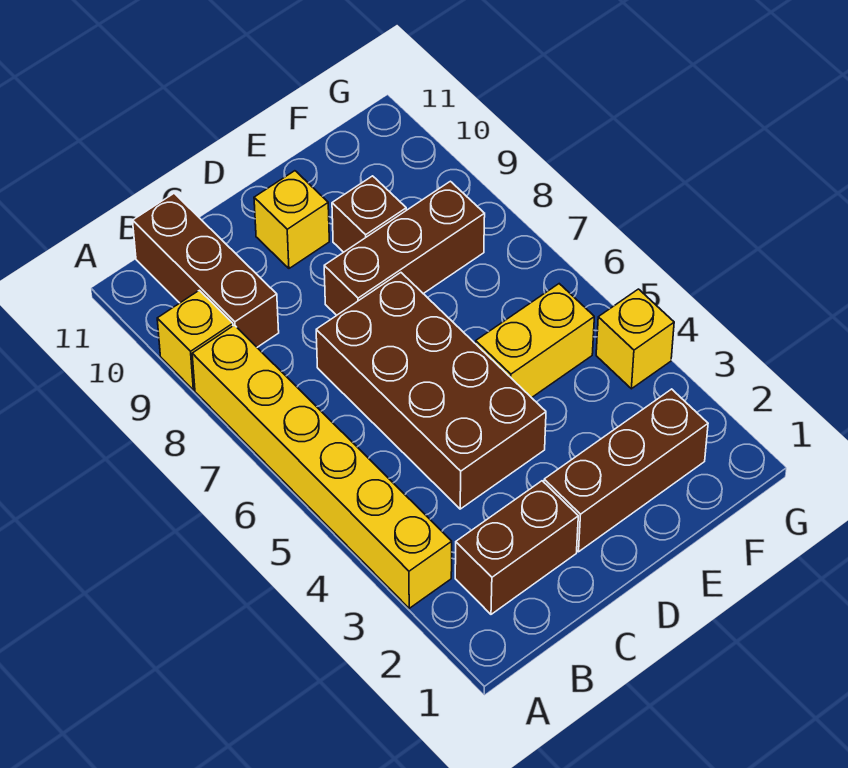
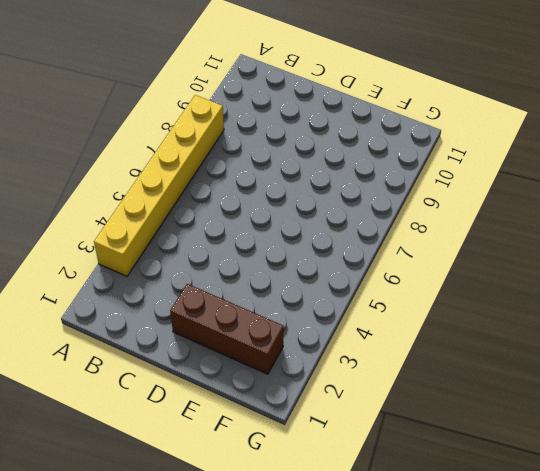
none -> yellow brick A9 level 1
none -> brown brick B2:C2 level 1

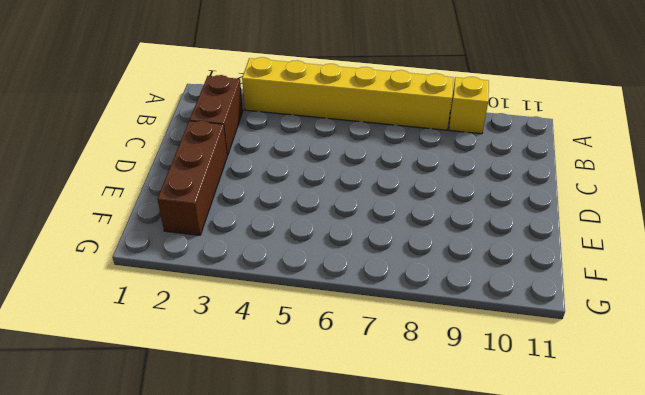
none -> brown brick B9:B11 level 1
none -> brown brick C4:D7 level 1

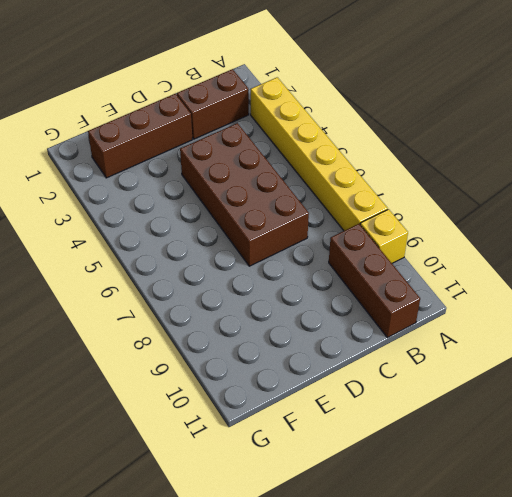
none -> brown brick D8:F8 level 1
none -> yellow brick D10 level 1

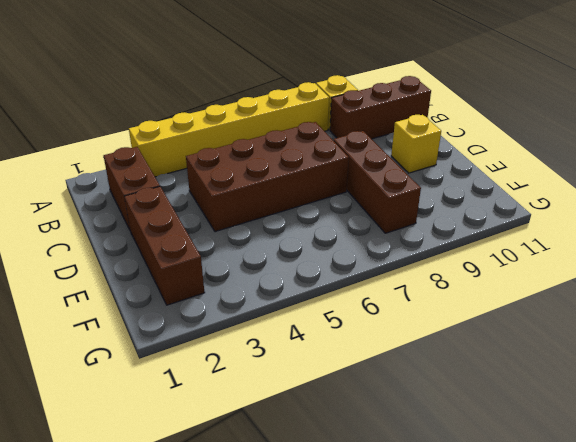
none -> yellow brick E5:F5 level 1
none -> brown brick E9 level 1

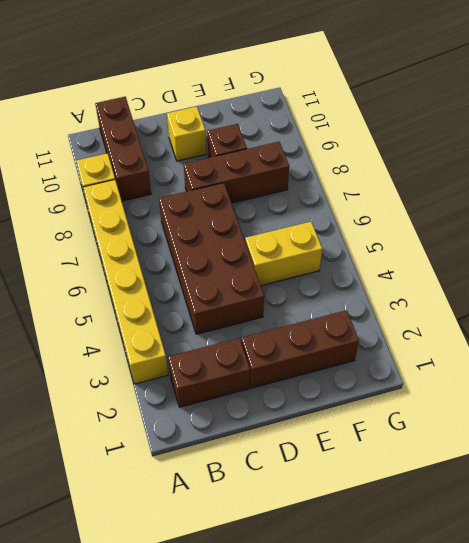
none -> yellow brick G4 level 1

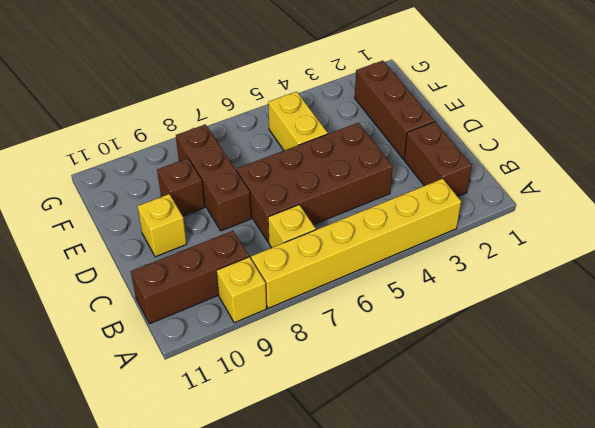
yellow brick B7 level 1 -> yellow brick G4 level 1

